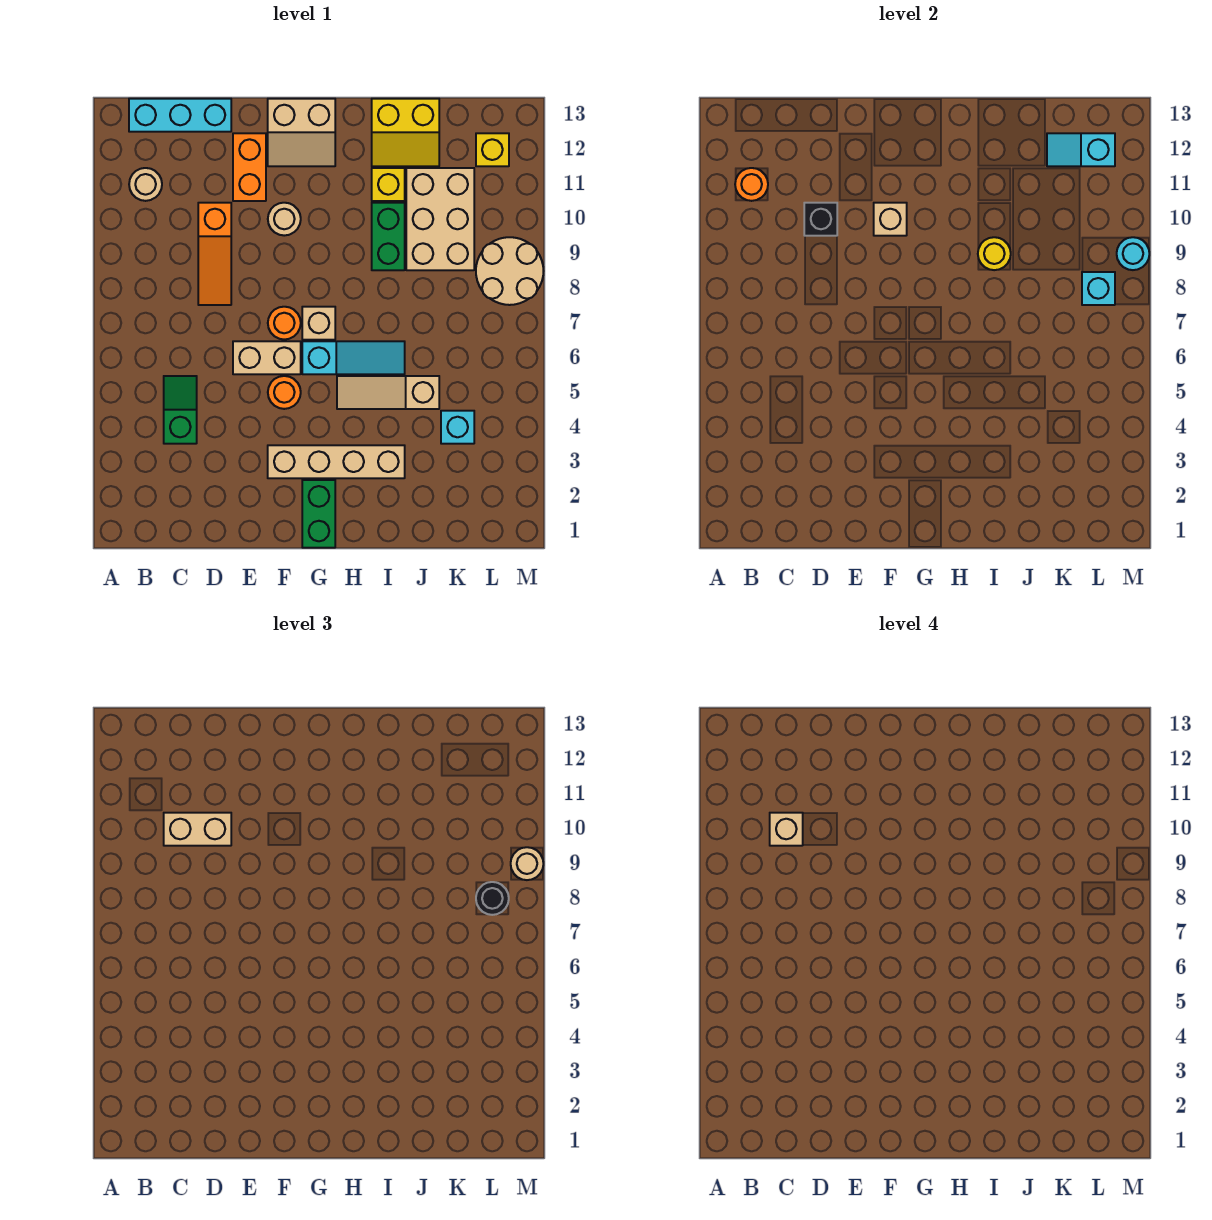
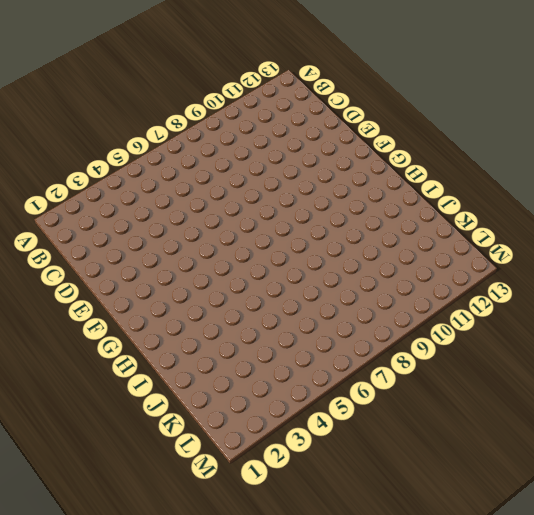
none -> tan round brick B11 level 1
none -> cyan brick B13:D13 level 1
none -> green slope C4:C5 level 1 top 4
none -> orange slope D8:D10 level 1 top 10

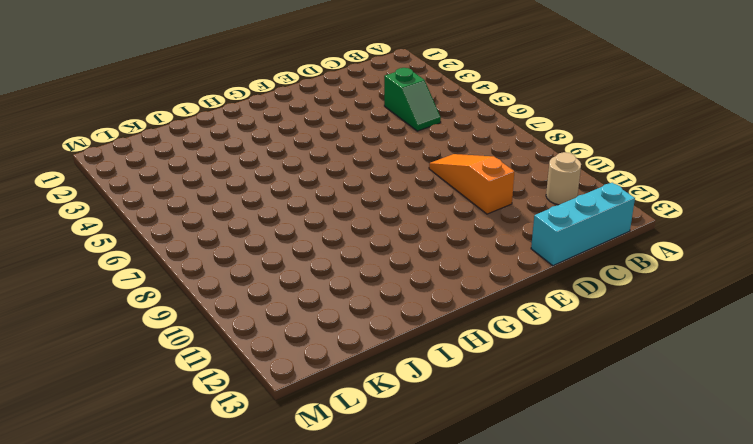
none -> tan brick E6:F6 level 1
none -> orange brick E11:E12 level 1
none -> tan brick F3:I3 level 1
none -> orange round brick F5 level 1

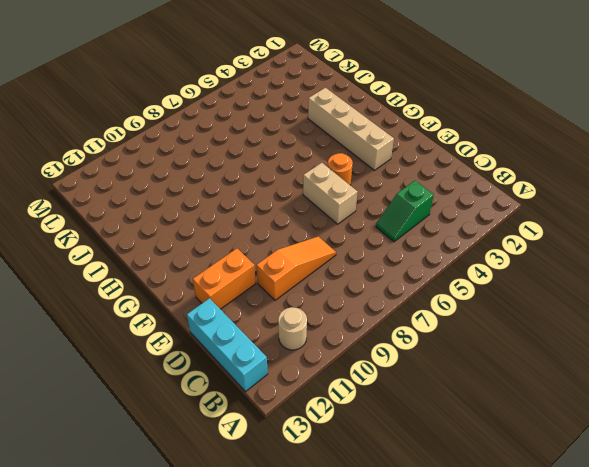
none -> orange round brick F7 level 1
none -> tan round brick F10 level 1
none -> tan slope F12:G13 level 1 top 13
none -> green brick G1:G2 level 1

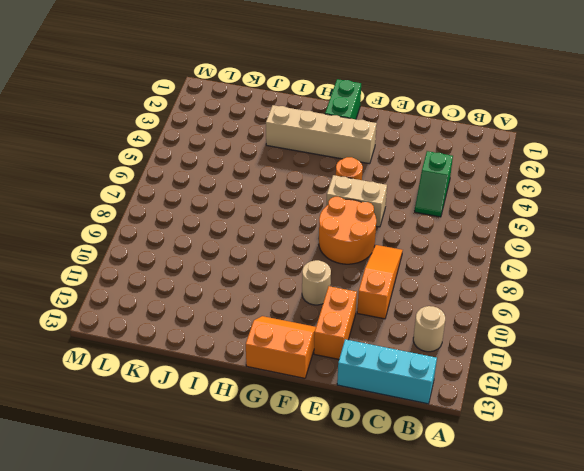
orange round brick E7:F8 level 1 -> orange round brick F7 level 1
orange slope F12:G13 level 1 top 13 -> tan slope F12:G13 level 1 top 13
none -> cyan slope G6:I6 level 1 top G
none -> tan brick G7 level 1
none -> tan slope H5:J5 level 1 top J
none -> green brick I9:I10 level 1

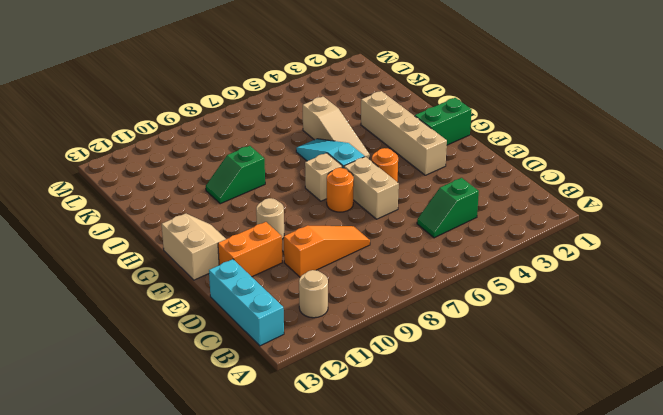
green slope I9:I10 level 1 top 9 -> green brick I9:I10 level 1
none -> yellow brick I11 level 1
none -> yellow slope I12:J13 level 1 top 13
none -> tan brick J9:K11 level 1
none -> cyan brick K4 level 1

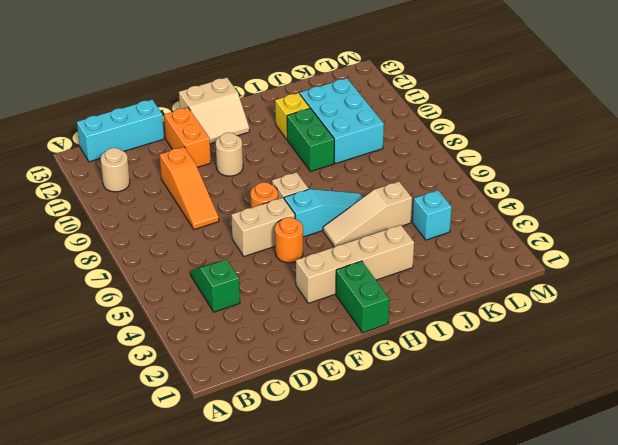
cyan brick J9:K11 level 1 -> tan brick J9:K11 level 1
none -> yellow slope I12:J13 level 1 top 13
none -> tan round brick L8:M9 level 1
none -> yellow brick L12 level 1
none -> orange round brick B11 level 2

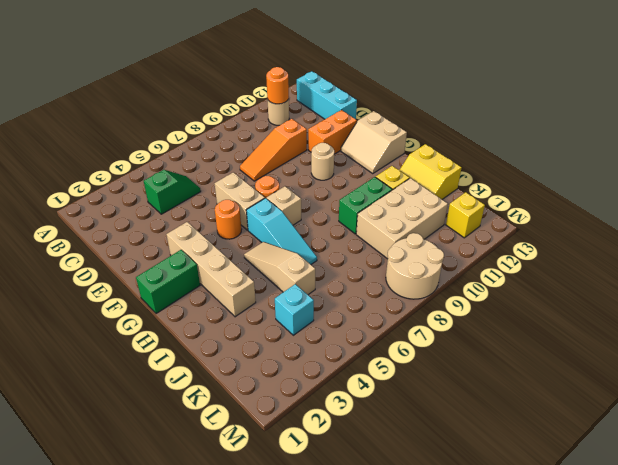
none -> black brick D10 level 2
none -> tan brick F10 level 2
none -> yellow round brick I9 level 2
none -> cyan slope K12:L12 level 2 top L

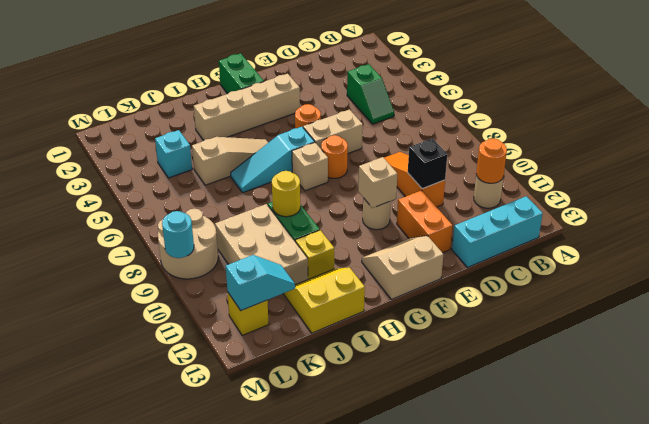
none -> cyan brick L8 level 2
none -> tan brick C10:D10 level 3
none -> black round brick L8 level 3
none -> tan round brick M9 level 3

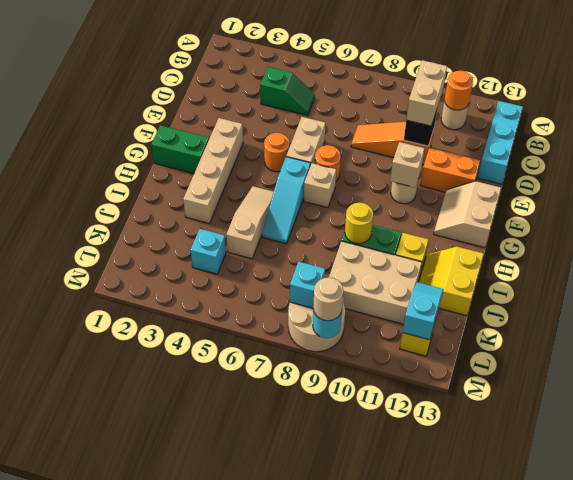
none -> black round brick L8 level 3
none -> tan brick C10 level 4

